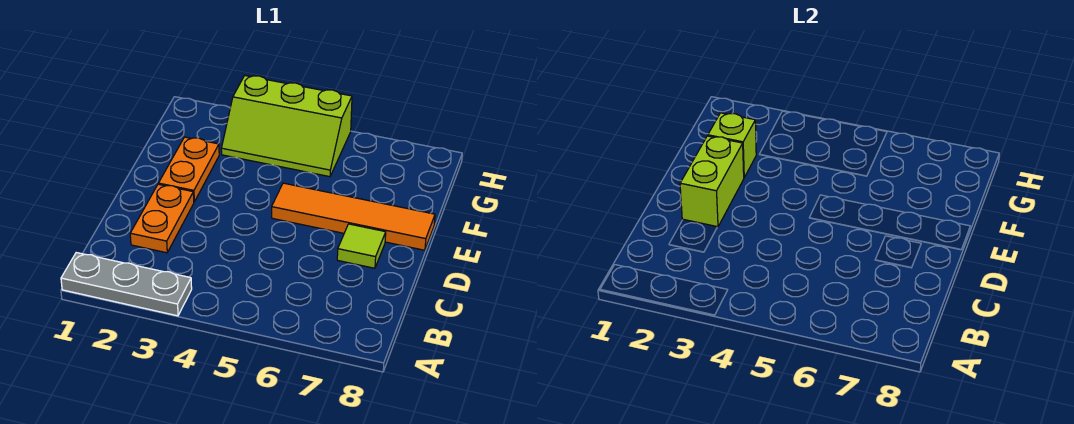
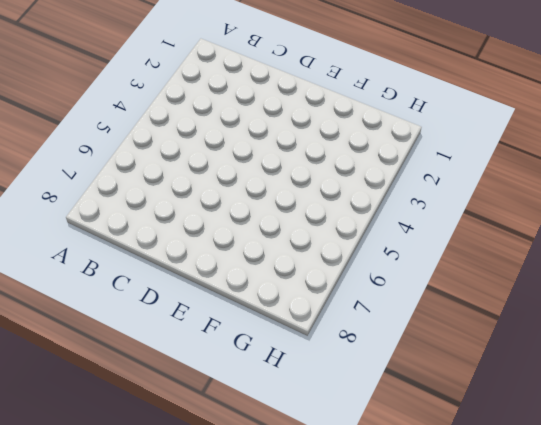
none -> grey plate A1:A3 level 1
none -> orange plate C2:D2 level 1

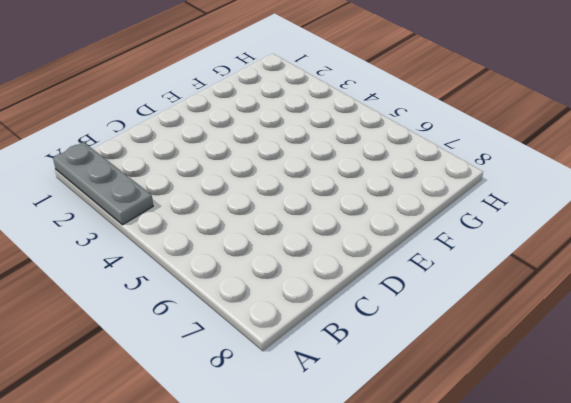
none -> orange plate C2:D2 level 1
none -> lime tile D7 level 1

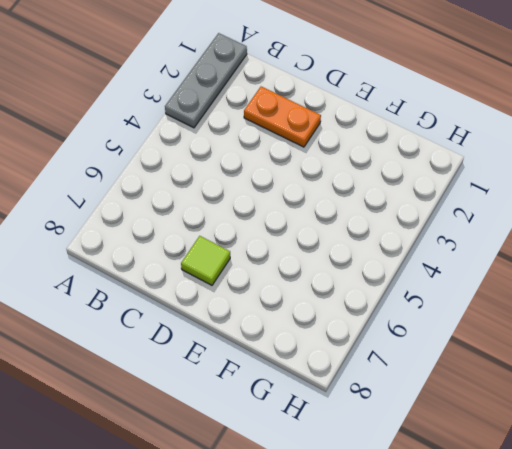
none -> orange plate E2:F2 level 1
none -> orange tile E5:E8 level 1

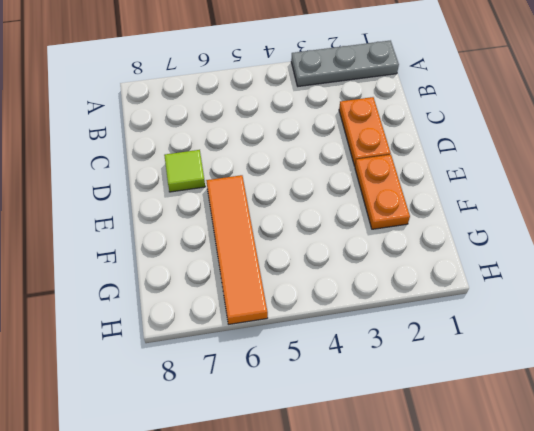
orange tile E6:H6 level 1 -> orange tile E5:E8 level 1
none -> lime slope G3:H5 level 1 top H
none -> lime brick D2:E2 level 2

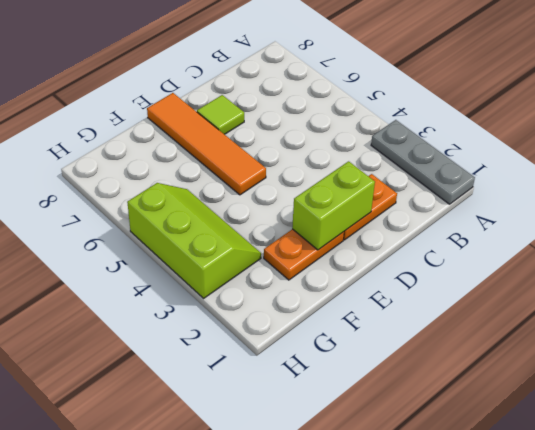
none -> lime brick F2 level 2

